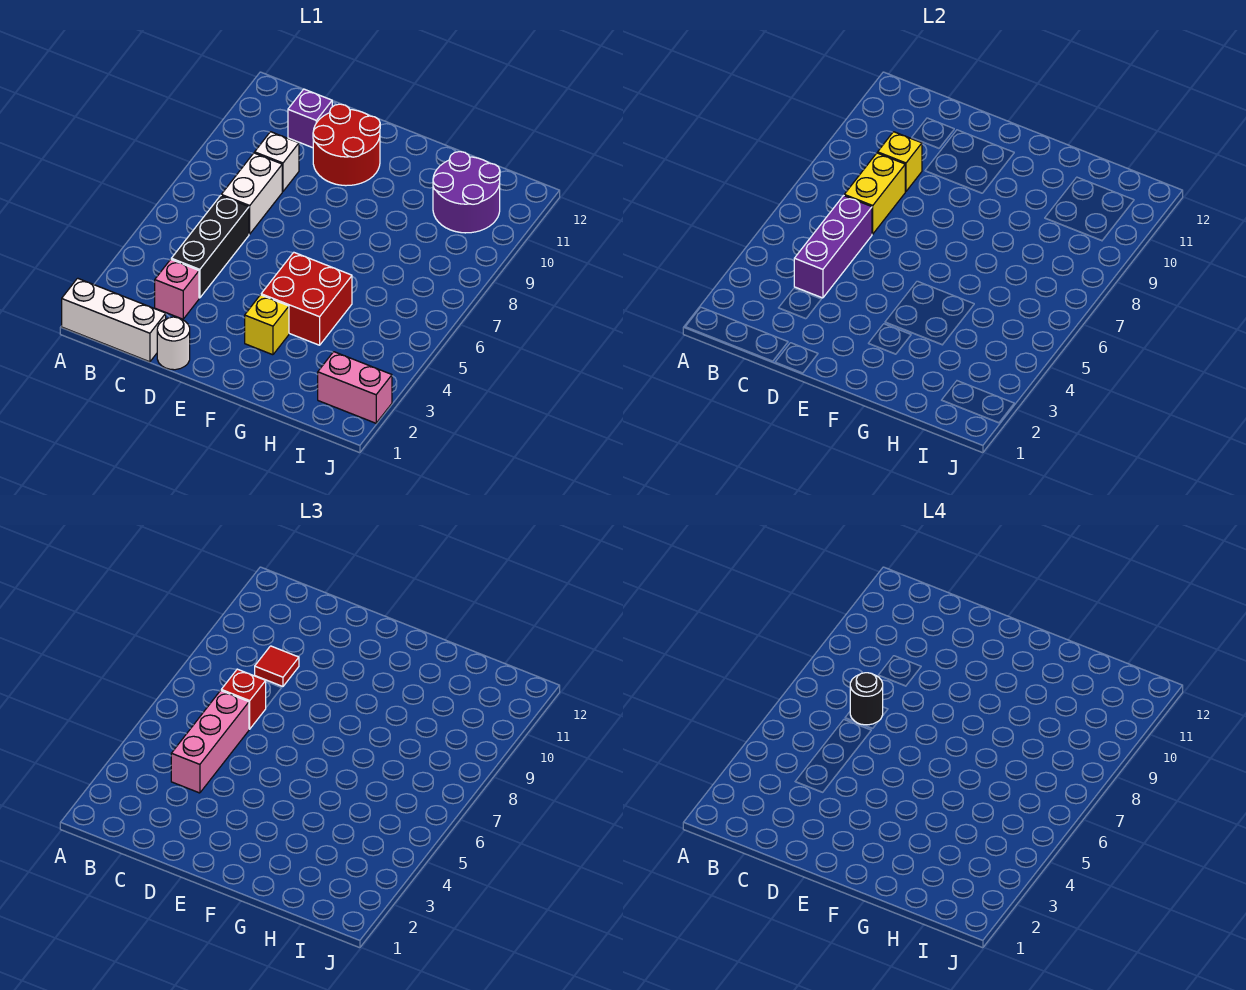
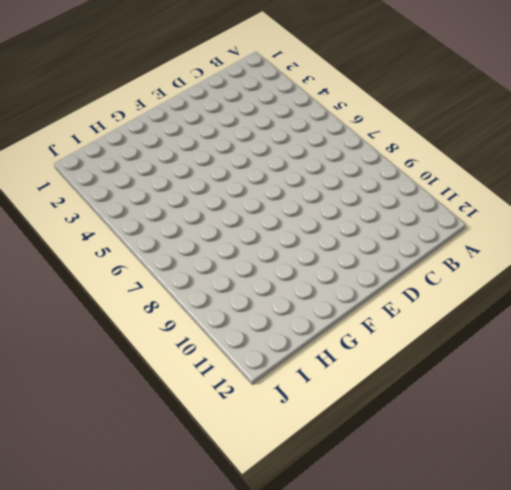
none -> white brick A1:C1 level 1
none -> pink brick C3 level 1
none -> black brick C4:C6 level 1

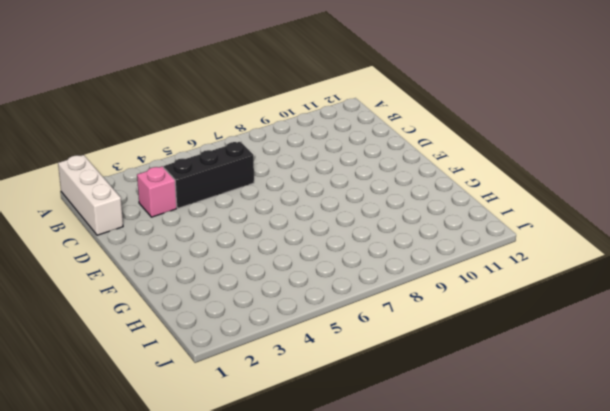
none -> white brick C7:C8 level 1
none -> white brick C9 level 1
none -> purple brick C11 level 1

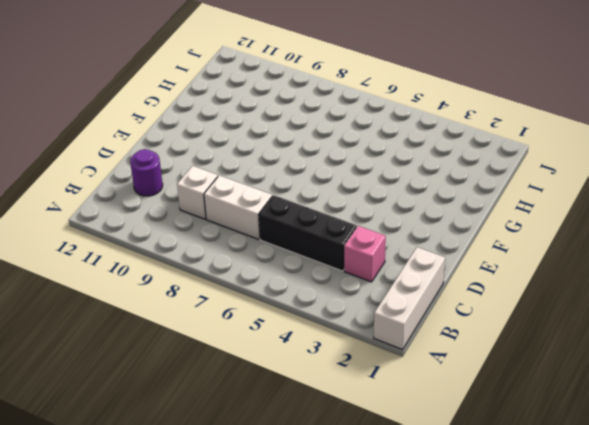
purple round brick C11 level 1 -> purple brick C11 level 1
none -> white round brick D1 level 1
none -> red round brick D10:E11 level 1
none -> yellow brick F3 level 1

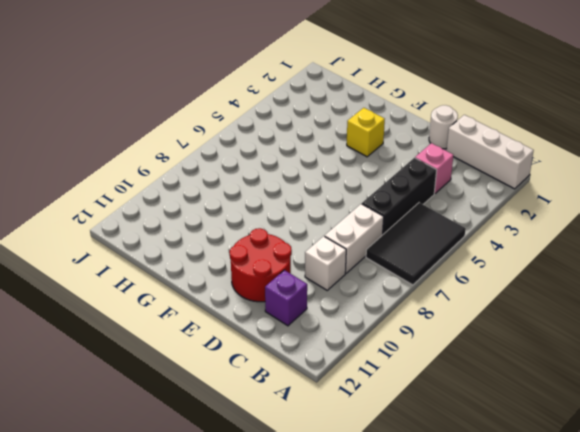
black tile A5:B7 level 1 -> none
none -> red brick F4:G5 level 1
none -> purple round brick H10:I11 level 1
none -> pink brick I2:J2 level 1

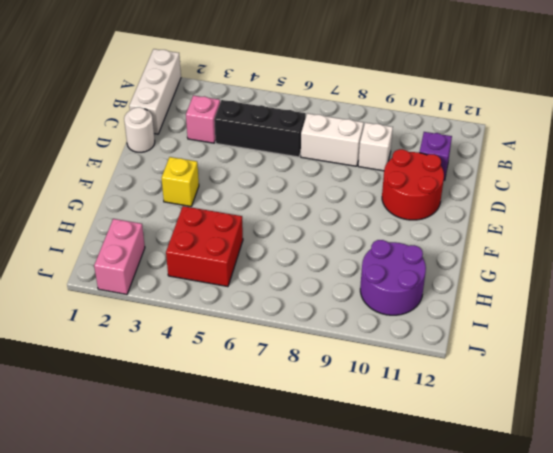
red brick H4:I5 level 1 -> red brick F4:G5 level 1
none -> purple brick C4:C6 level 2
none -> yellow brick C7:C8 level 2
none -> yellow brick C9 level 2

